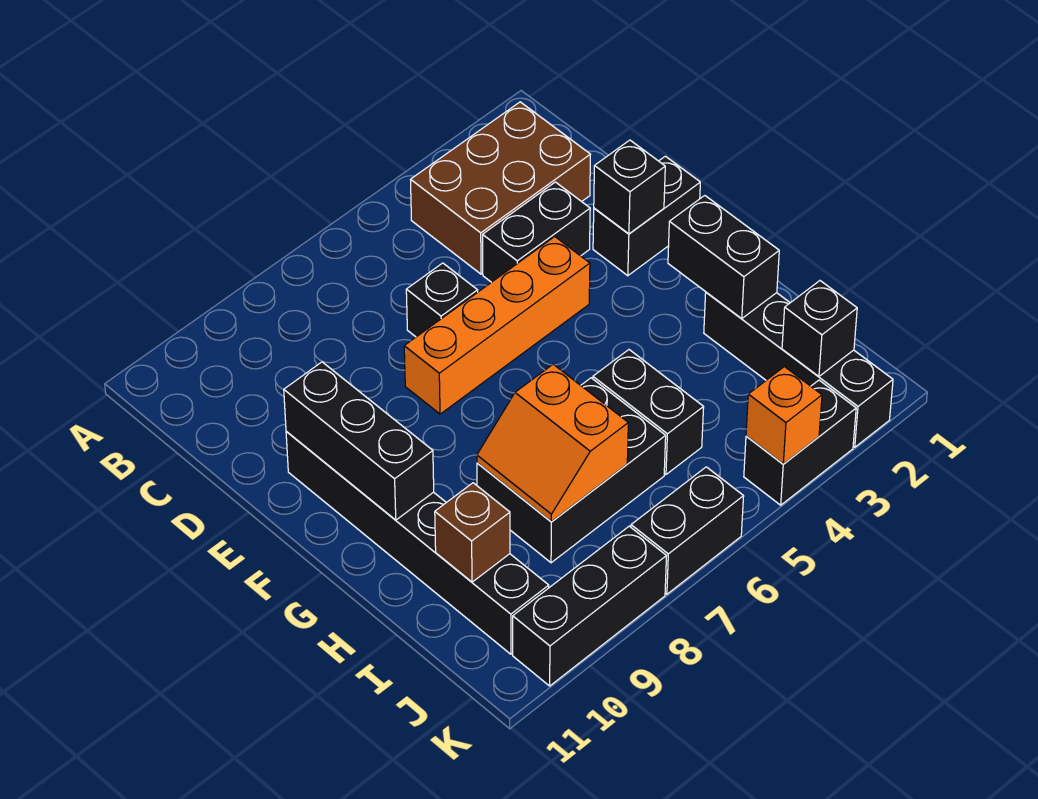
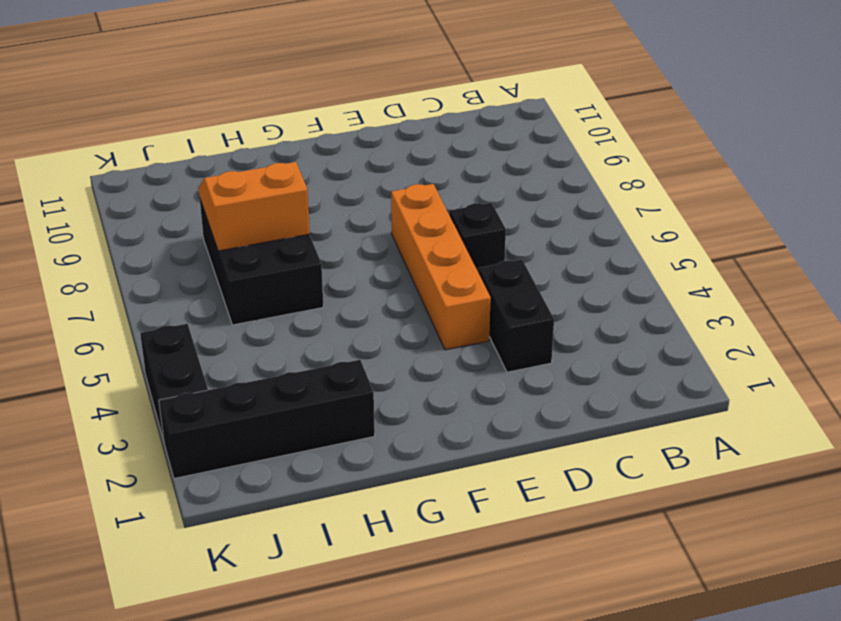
none -> brown brick B2:C4 level 1
none -> black brick E1:E2 level 1
none -> black brick E10:J10 level 1

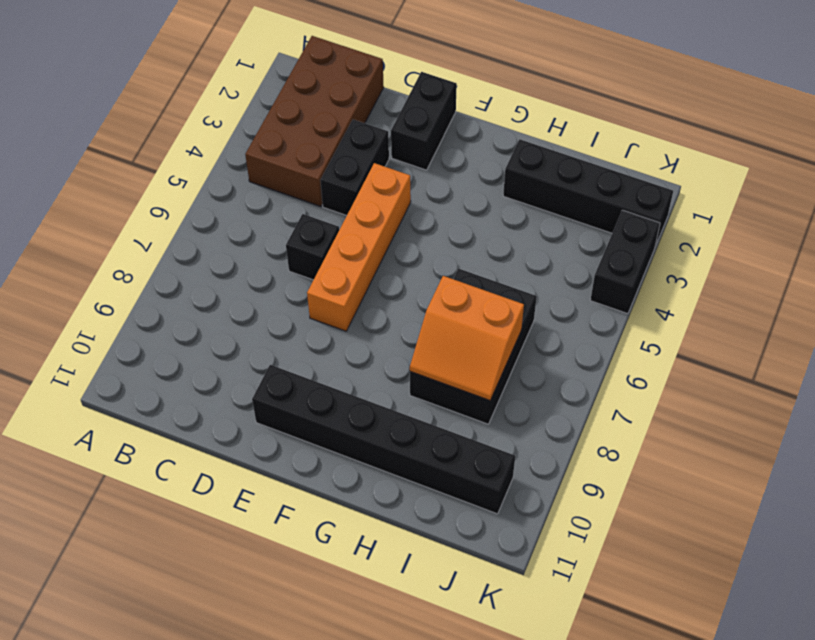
brown brick B1:C4 level 1 -> brown brick B2:C4 level 1
none -> black brick H5:I5 level 1
none -> black brick K6:K7 level 1
none -> black brick K8:K10 level 1

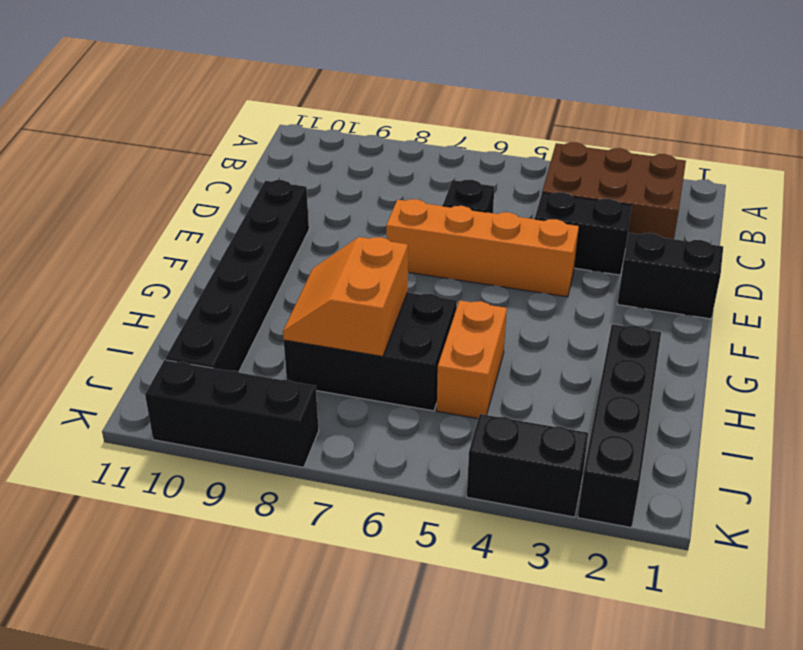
orange brick H5:I5 level 1 -> black brick H5:I5 level 1
none -> black brick K6:K7 level 1
none -> black brick E2 level 2
none -> black brick E10:G10 level 2

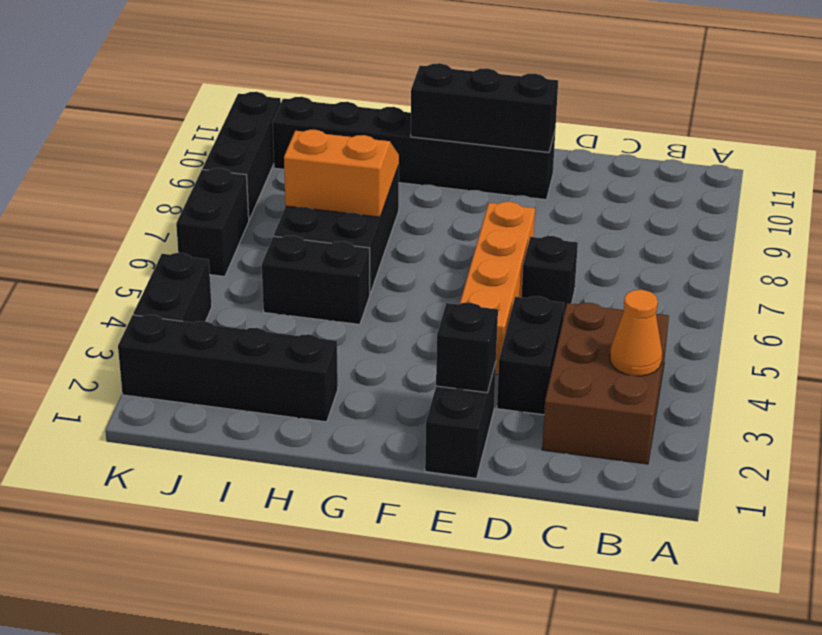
orange cone B3 level 2 -> none
none -> black brick G2:H2 level 2
none -> brown brick I10 level 2
none -> black brick J2 level 2

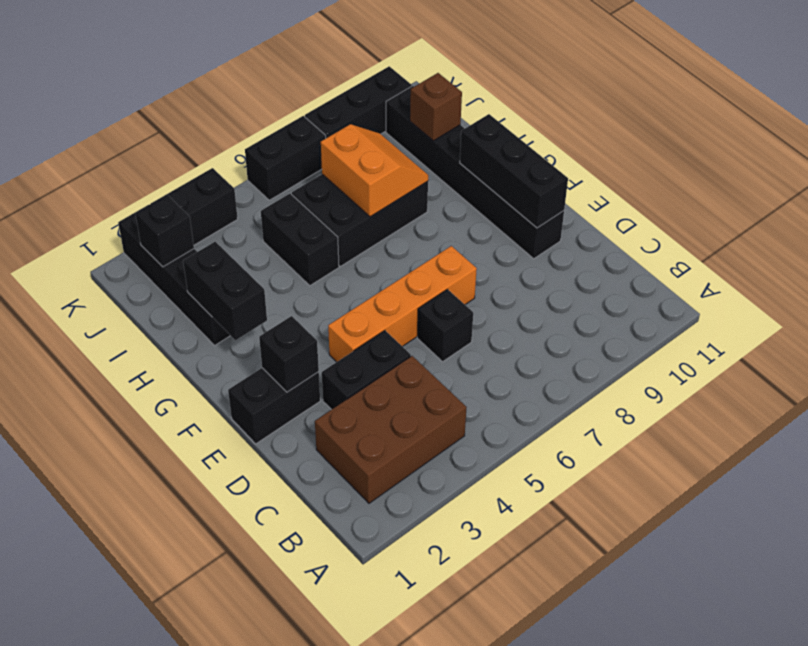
none -> orange brick K4 level 2

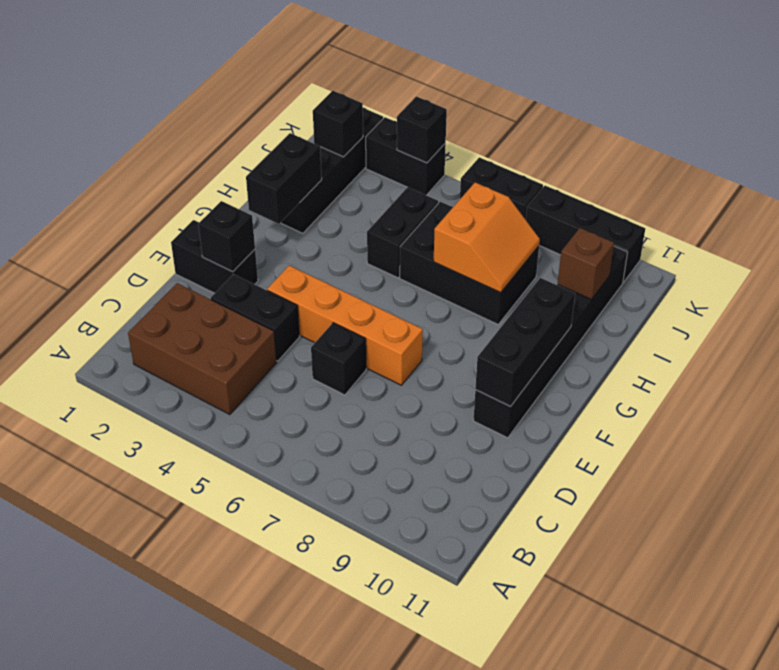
black brick K4 level 2 -> orange brick K4 level 2

